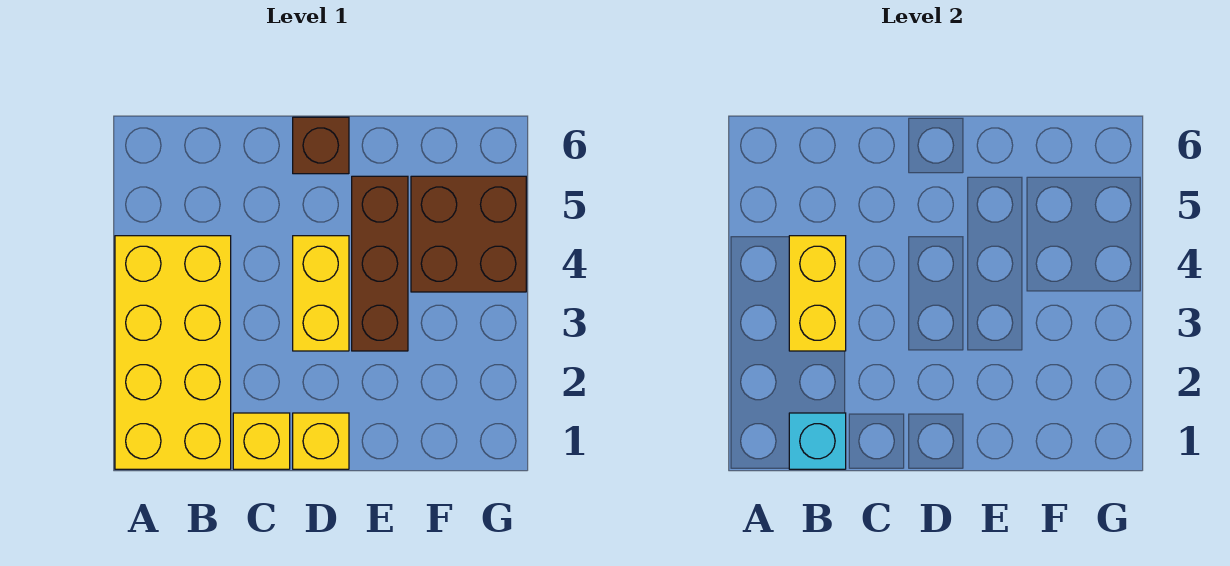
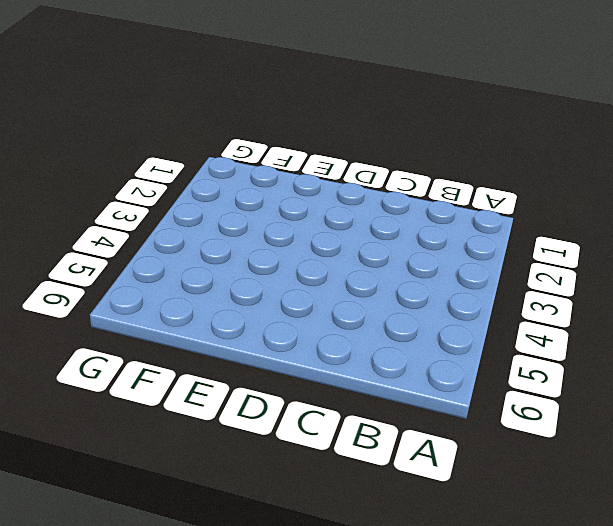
none -> yellow brick A1:B4 level 1
none -> yellow brick C1 level 1

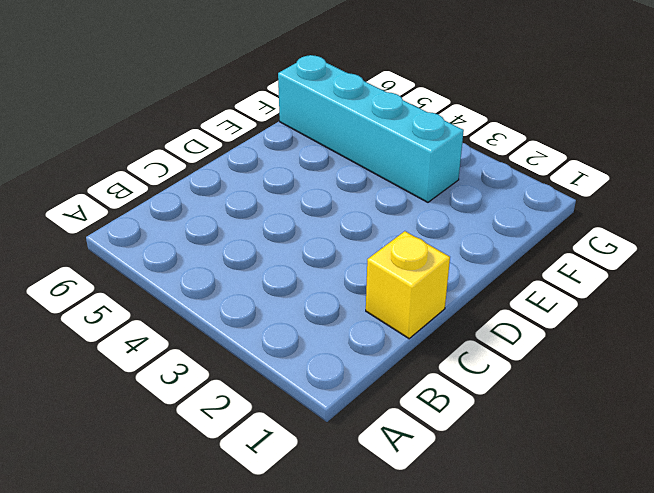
cyan brick F3:F6 level 1 -> brown brick F4:G5 level 1
none -> yellow brick A1:B4 level 1
none -> yellow brick D1 level 1

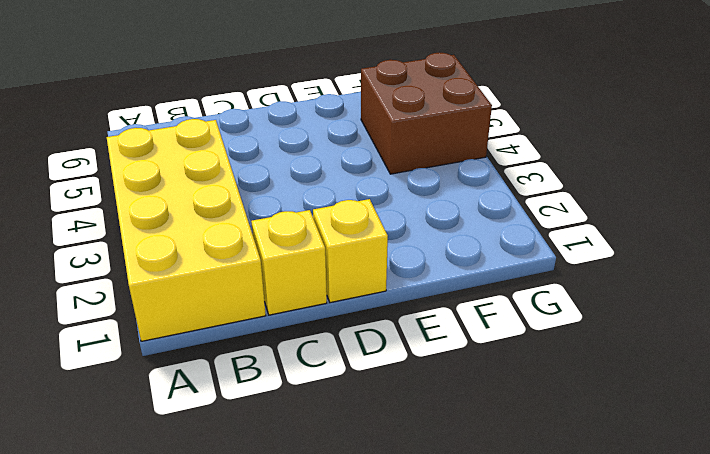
none -> yellow brick D3:D4 level 1
none -> brown brick D6 level 1

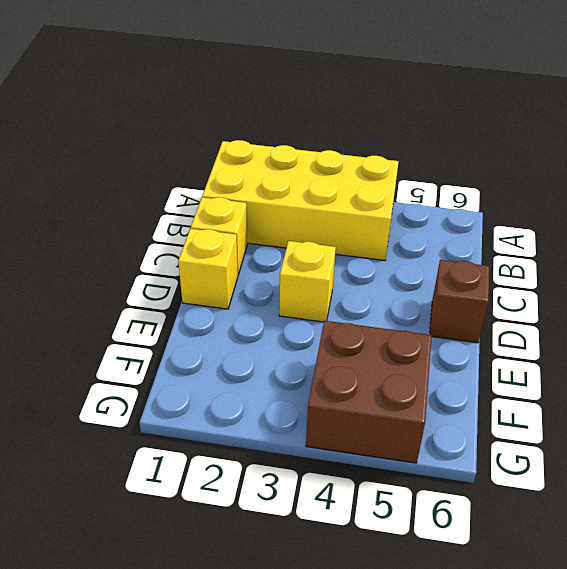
yellow brick D3 level 1 -> yellow brick D3:D4 level 1
none -> brown brick E3:E5 level 1
none -> cyan brick B1 level 2

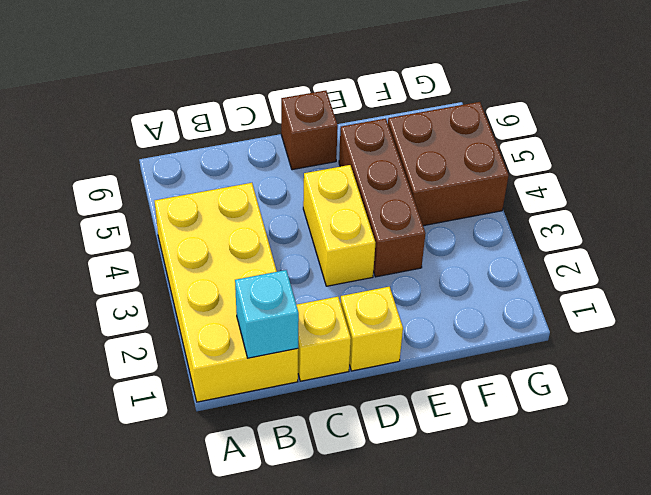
none -> yellow brick B3:B4 level 2

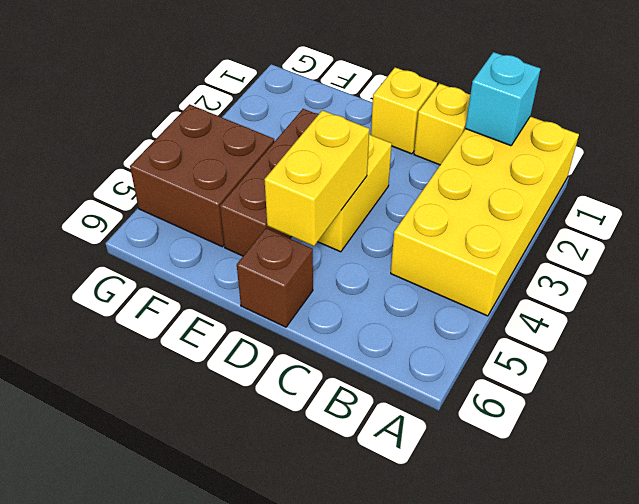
yellow brick D4:D5 level 2 -> yellow brick B3:B4 level 2

